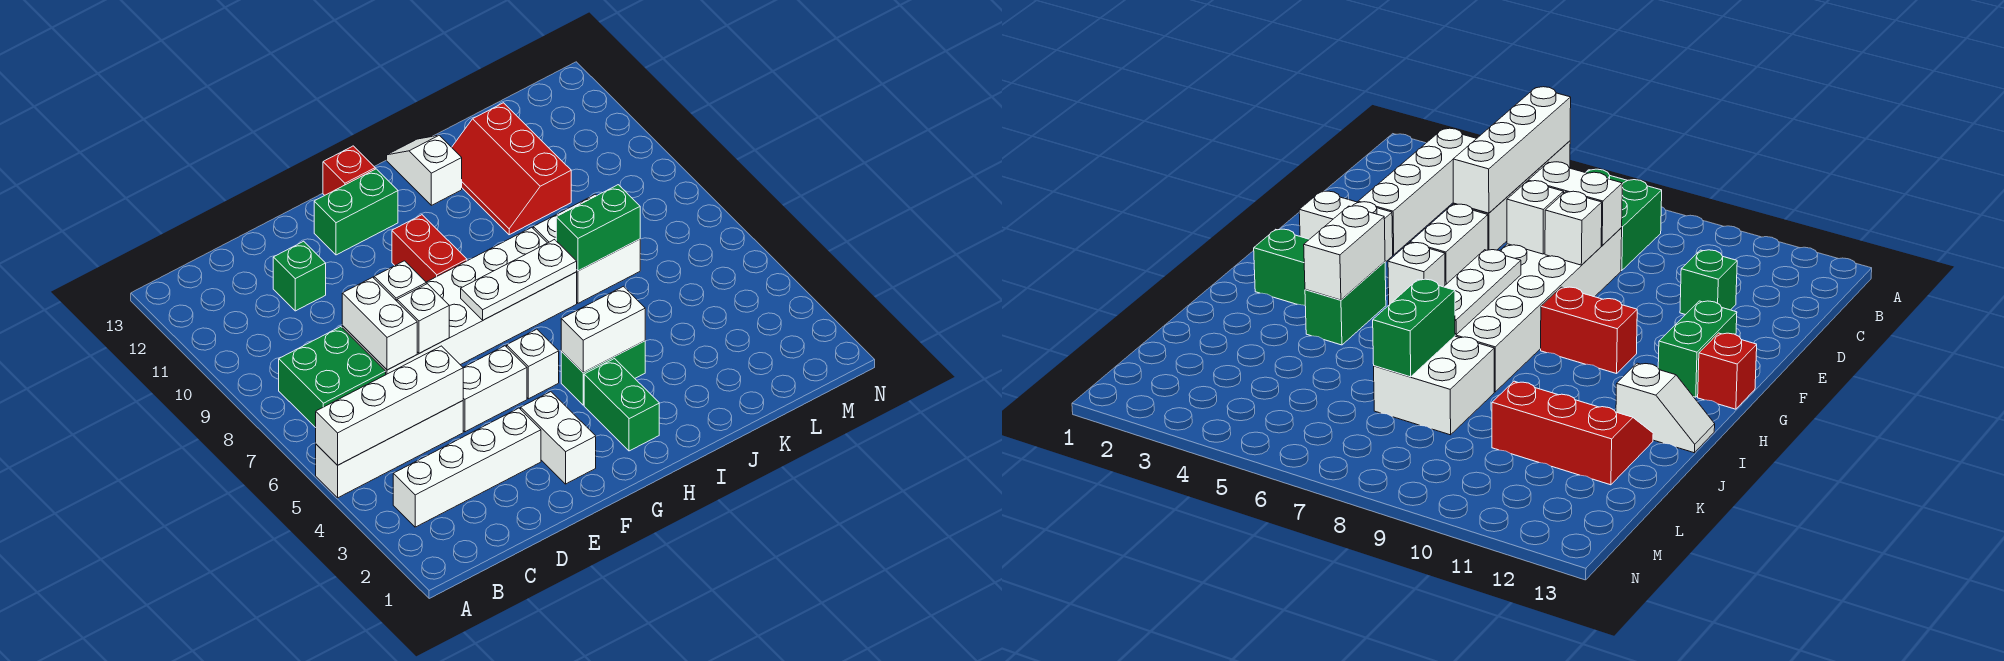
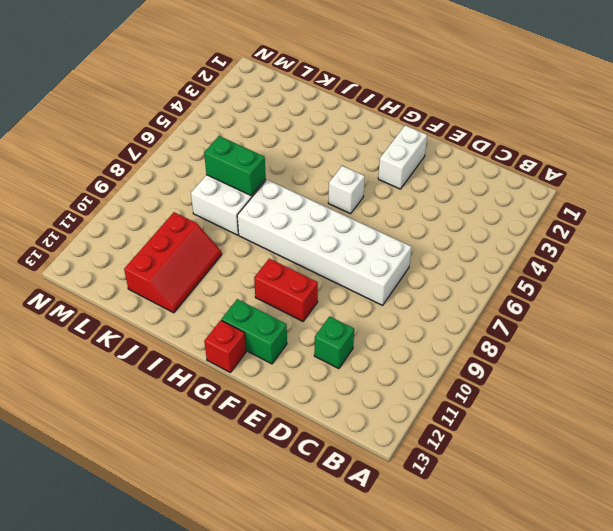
red brick F10:G10 level 1 -> red brick G9:G10 level 1
none -> white brick A5:D5 level 1
none -> white brick B3:E3 level 1
none -> green brick B7:C8 level 1

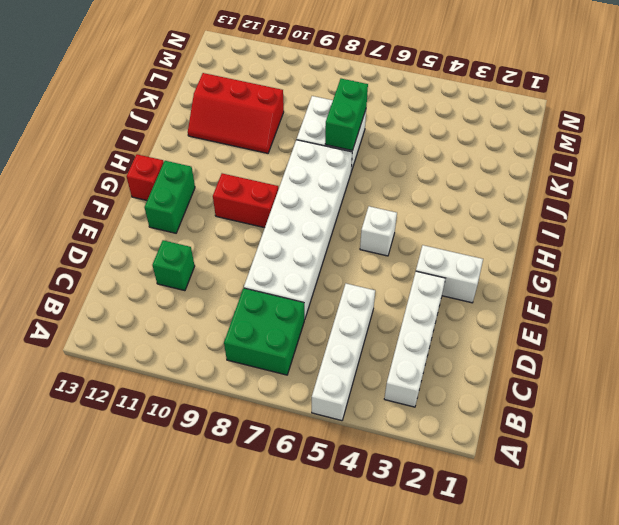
none -> white brick E5:F5 level 1
none -> green brick H2:H3 level 1
none -> green brick H4:I4 level 1

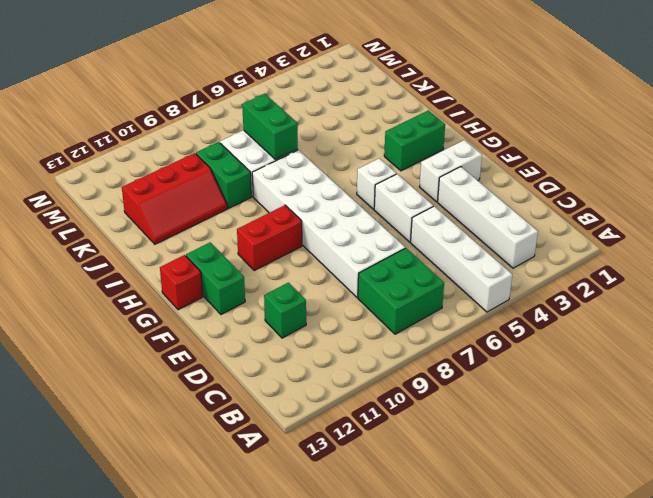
green brick J9:K9 level 1 -> green brick H4:I4 level 1
none -> white slope I12:I13 level 1 top 12
none -> white brick A5:D5 level 2
none -> white brick D7:D8 level 2

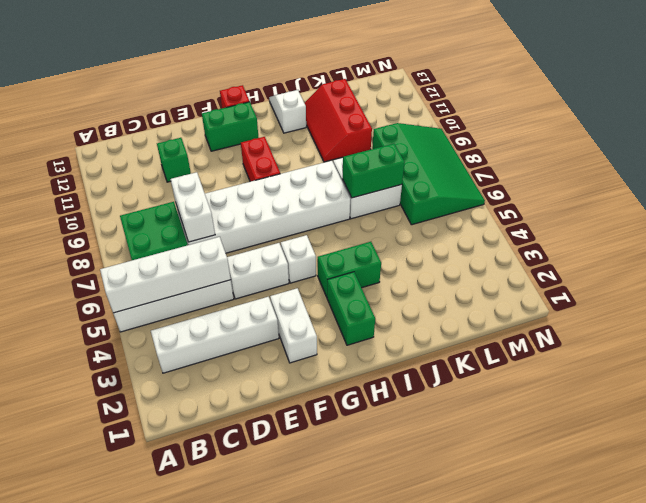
green slope L6:N9 level 1 top L -> none
none -> white brick E7 level 2
none -> white brick E8 level 2
none -> white plate G7:I7 level 2

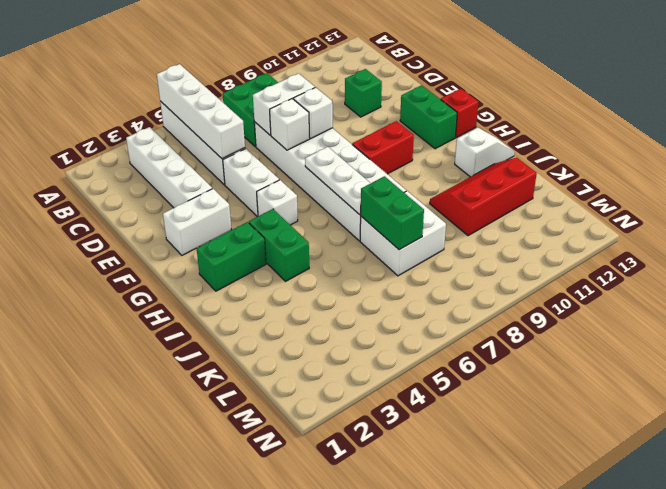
none -> white brick H4:I4 level 2

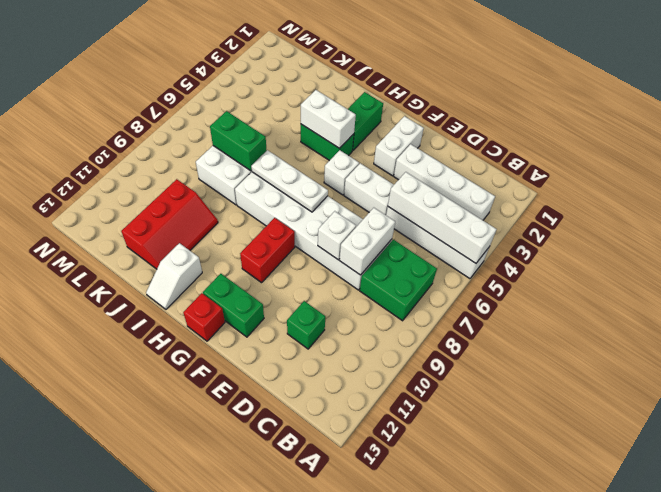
none -> white brick E7 level 2

